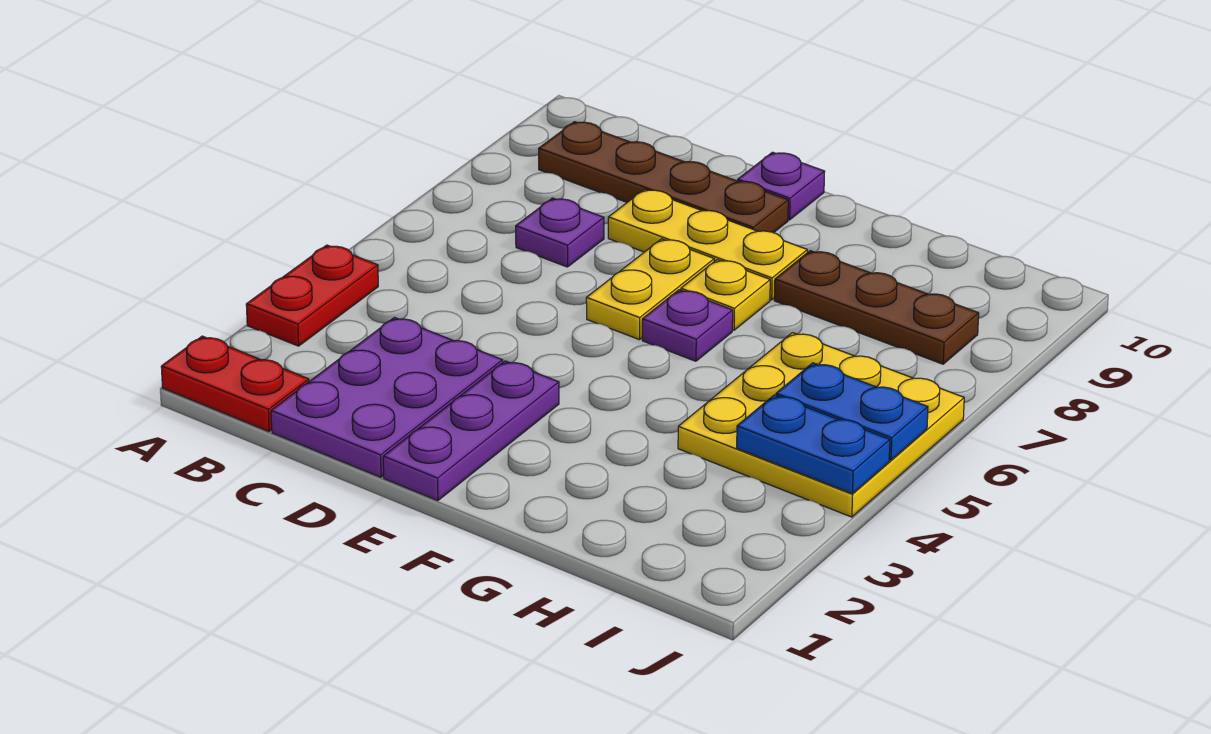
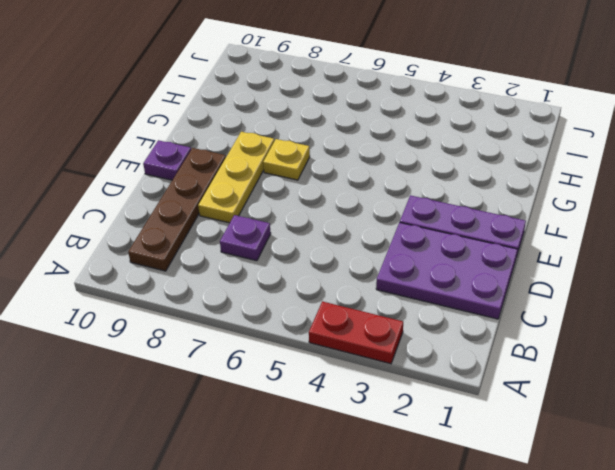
none -> red plate A1:B1 level 1
none -> yellow plate E6:E7 level 1
none -> purple plate F6 level 1

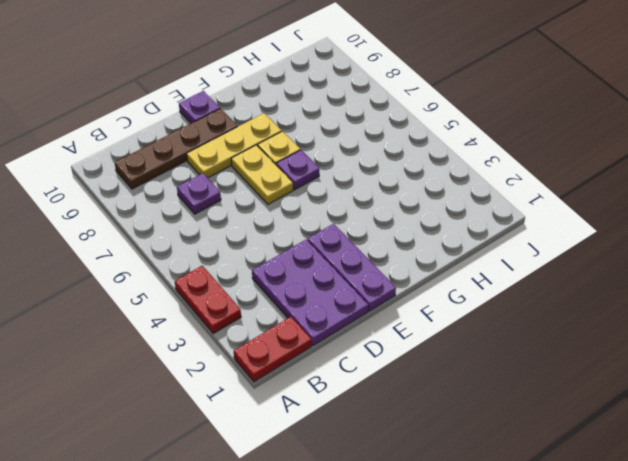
none -> brown plate G8:I8 level 1
none -> yellow plate H4:J6 level 1
none -> blue plate I4:J4 level 2

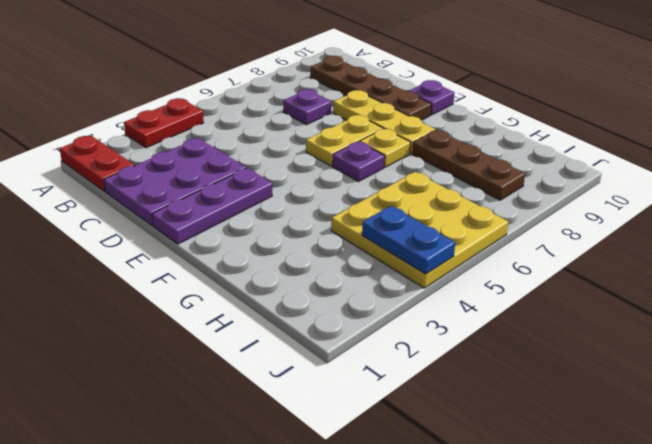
none -> blue plate I5:J5 level 2

